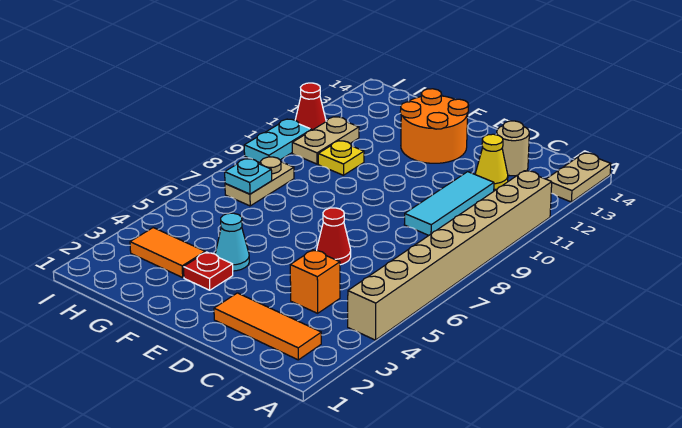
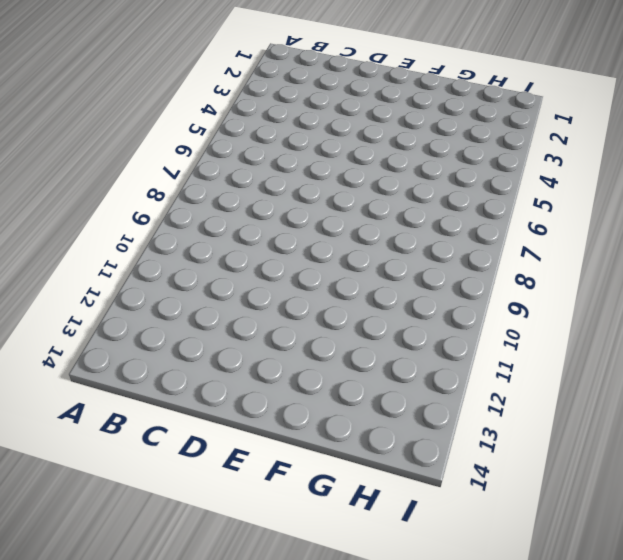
none -> tan brick A4:A11 level 1
none -> tan plate A13:A14 level 1
none -> orange tile B2:D2 level 1

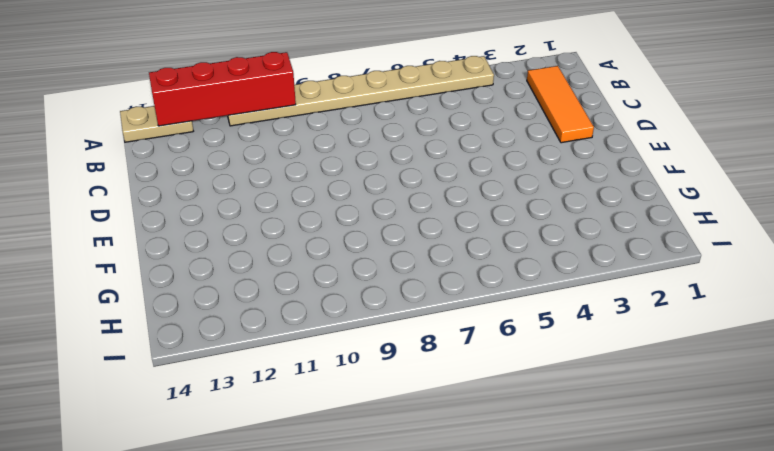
tan plate A4:A11 level 1 -> tan brick A4:A11 level 1
red brick A10:A13 level 2 -> none
none -> orange brick C4 level 1
none -> cyan tile C9:C11 level 1
none -> yellow cone C12 level 1

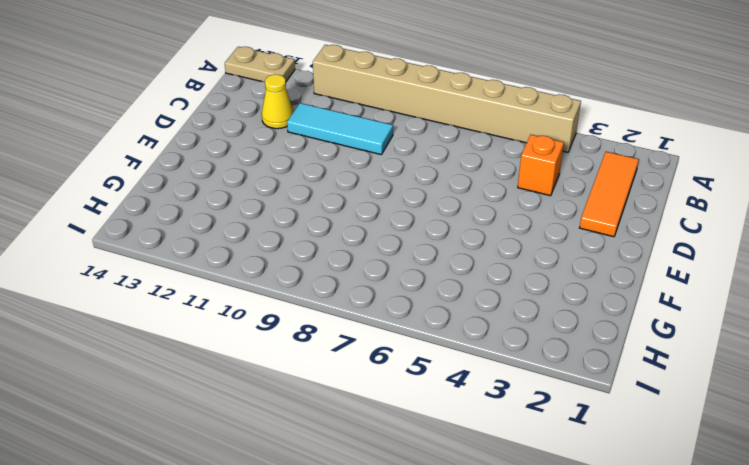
none -> tan round brick C13 level 1
none -> red cone D6 level 1
none -> orange round brick E12:F13 level 1

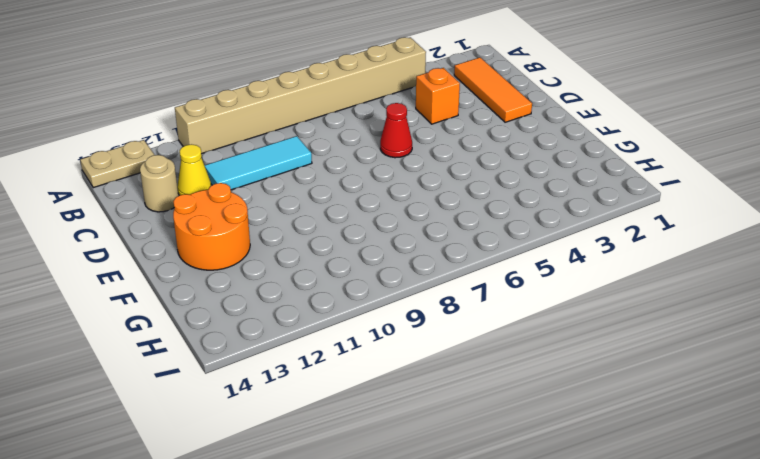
none -> red plate F3 level 1
none -> cyan cone F4 level 1
none -> orange tile G3:H3 level 1

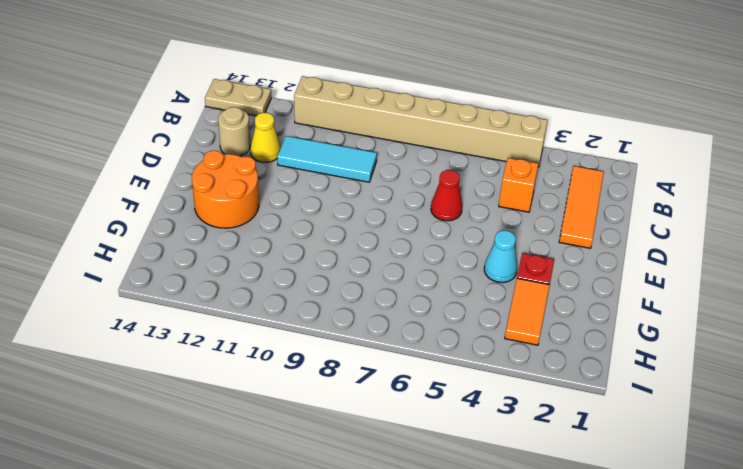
none -> yellow plate G10 level 1
none -> tan plate H7:H8 level 1
none -> tan plate H10:H11 level 1

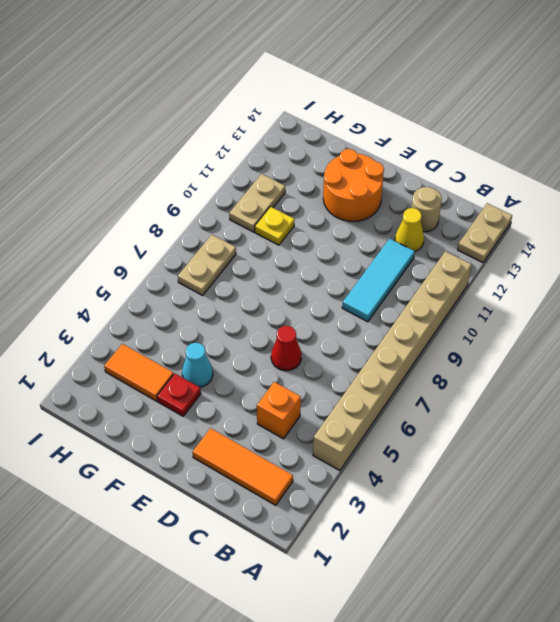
none -> cyan plate I9:I10 level 1
none -> red cone I11 level 1
none -> cyan plate H7 level 2

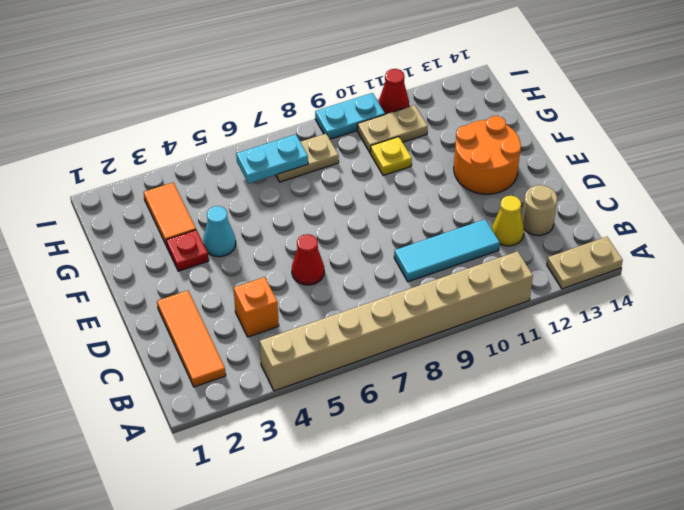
cyan plate H6:H7 level 2 -> cyan plate H7 level 2

